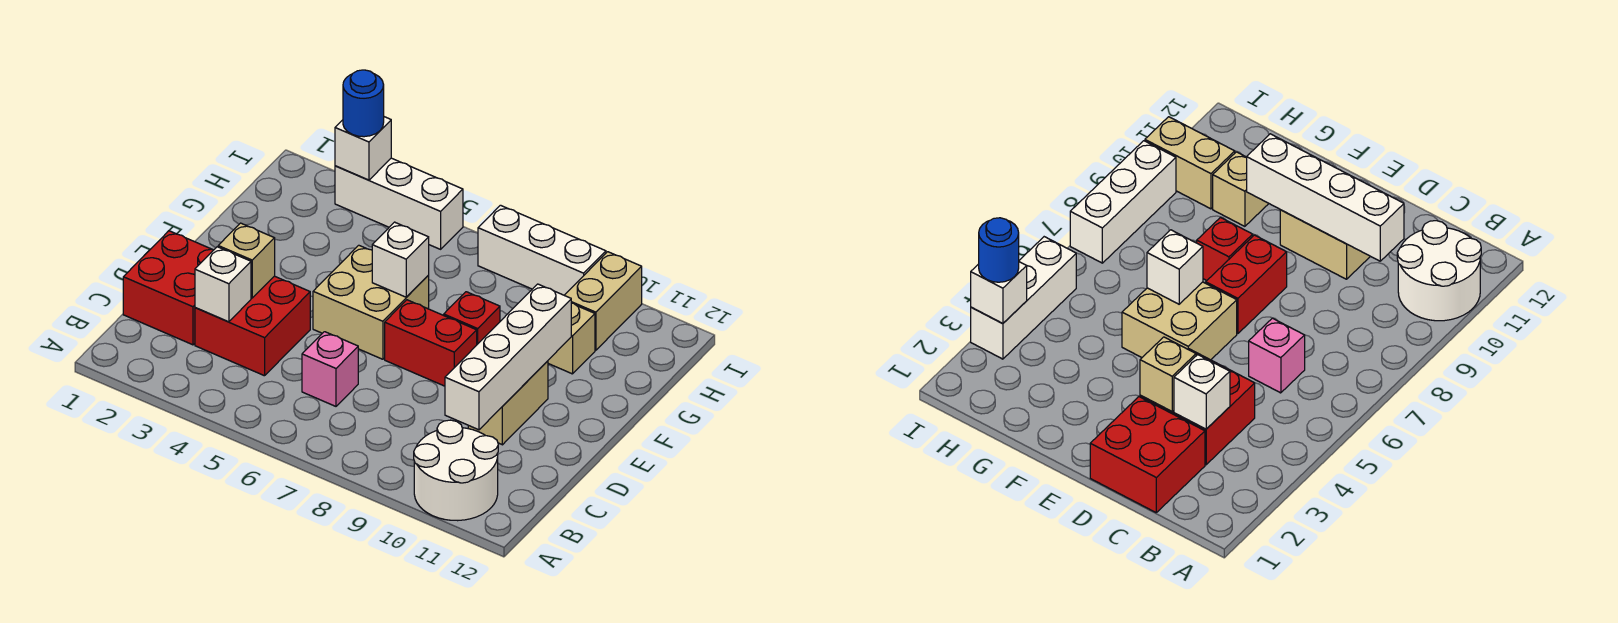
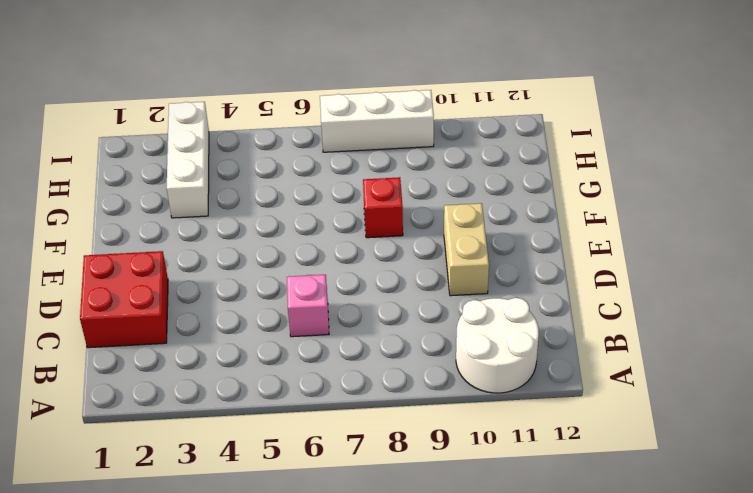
white brick G3:I3 level 1 -> white brick I3:I5 level 1
none -> red brick C3:D4 level 1
none -> tan brick E5:F6 level 1
none -> red brick E7:E8 level 1

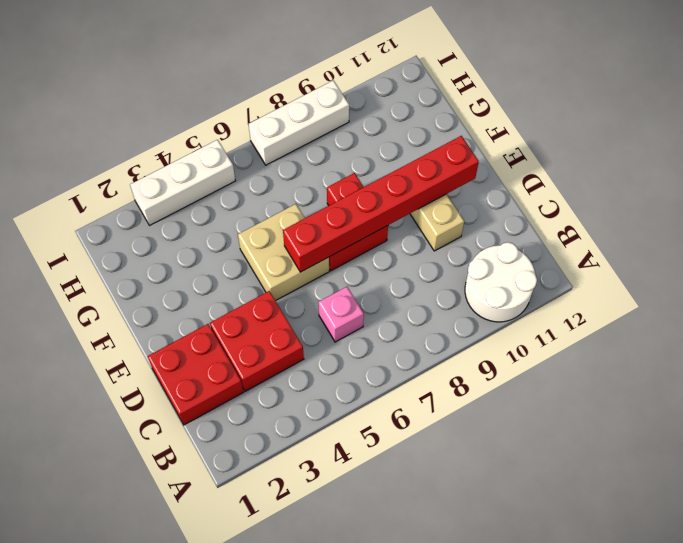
red brick E6:E11 level 2 -> white brick C10:F10 level 2
none -> tan brick G10 level 1
none -> tan brick H10:I10 level 1
none -> white brick C3 level 2

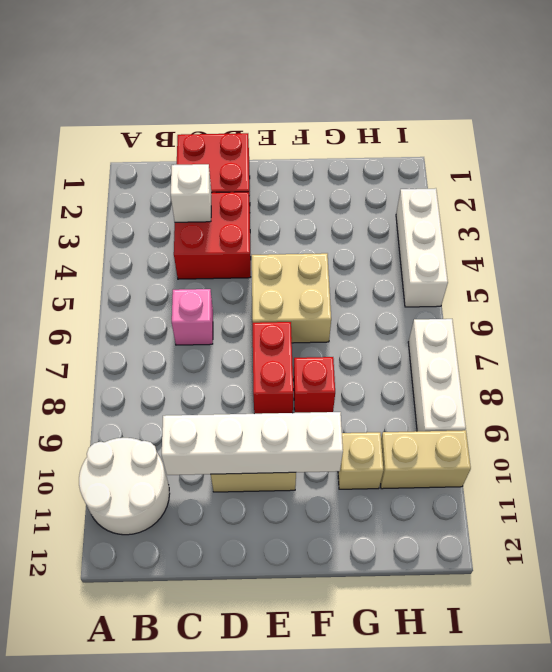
none -> tan brick D3 level 2
none -> white brick F6 level 2
none -> white brick I3 level 2

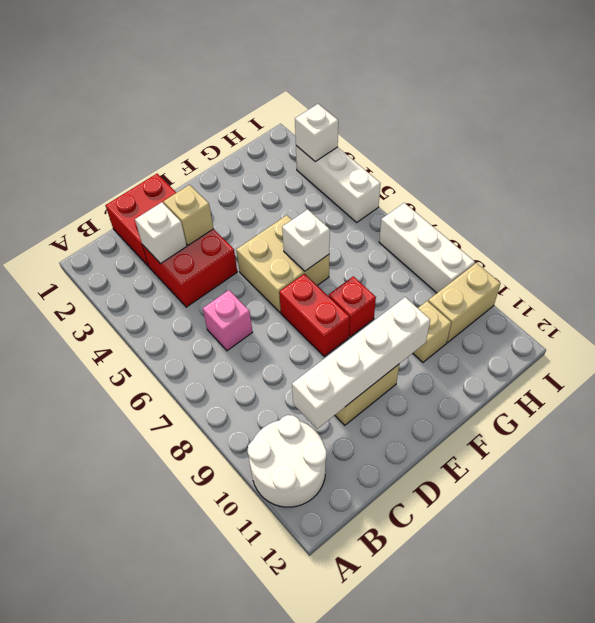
none -> blue round brick I3 level 3

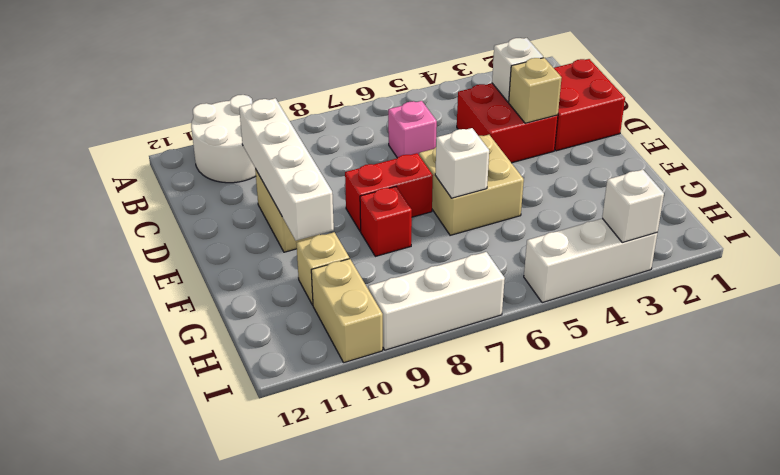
none -> blue round brick I3 level 3

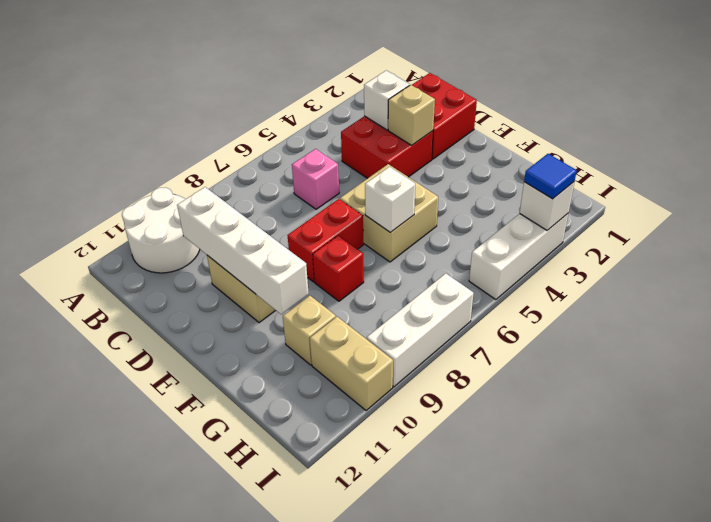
blue tile I3 level 3 -> blue round brick I3 level 3

